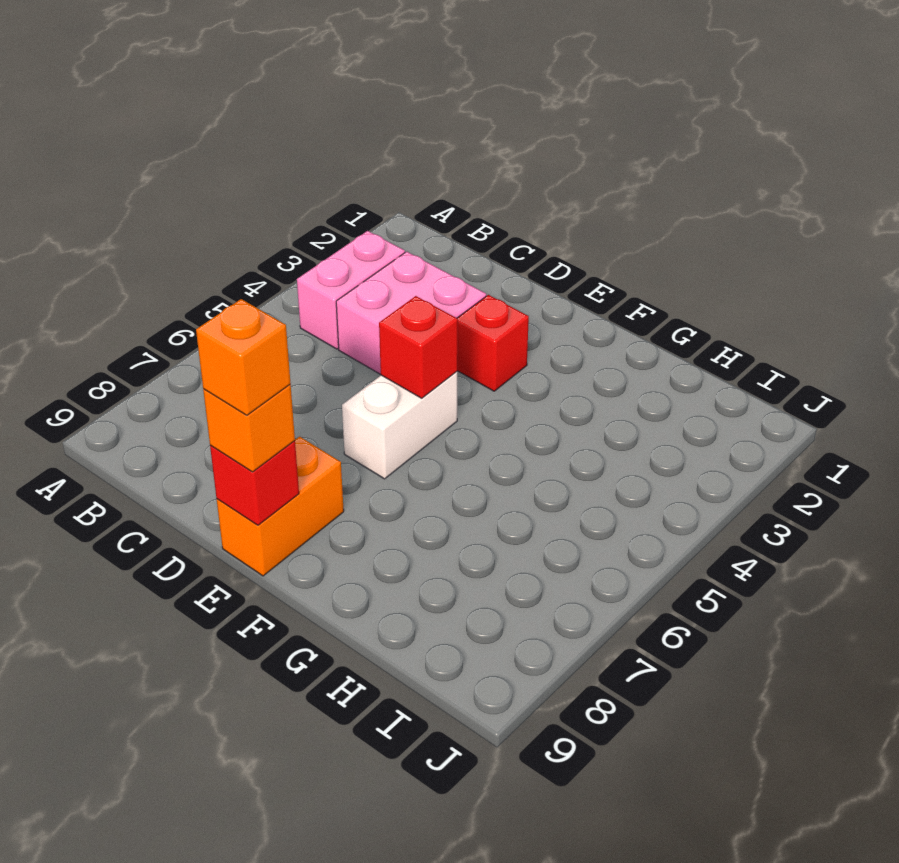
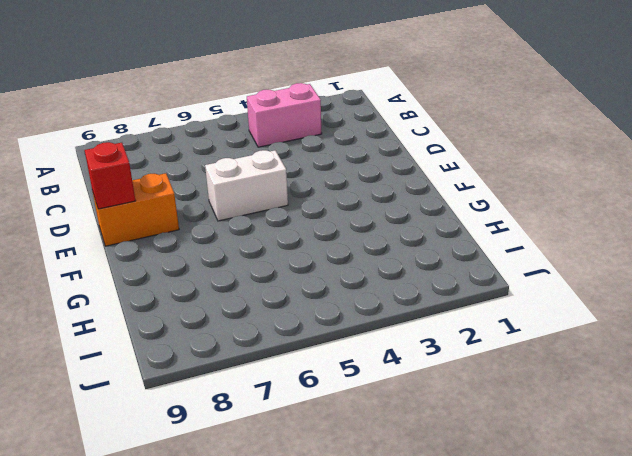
none -> pink brick C3:D4 level 1
none -> red brick E3 level 1

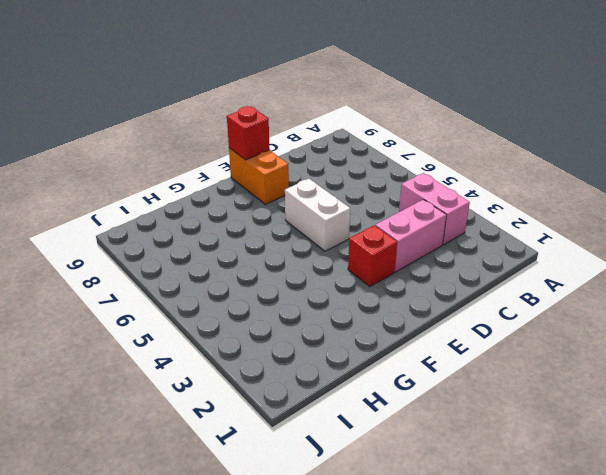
pink brick C3:D3 level 1 -> pink brick C3:D4 level 1
none -> red brick E5 level 2
none -> orange brick E9 level 3

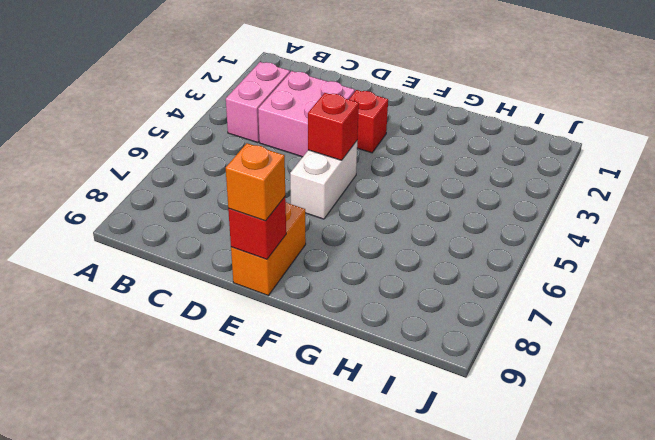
none -> orange brick E9 level 4

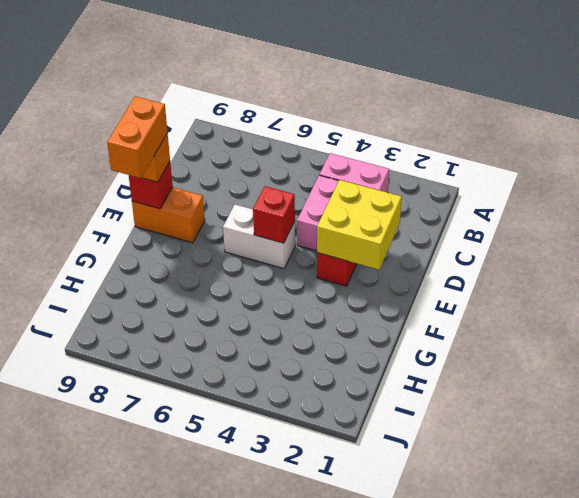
yellow brick D2:E3 level 2 -> none
orange brick E9:F9 level 4 -> orange brick E9 level 4

